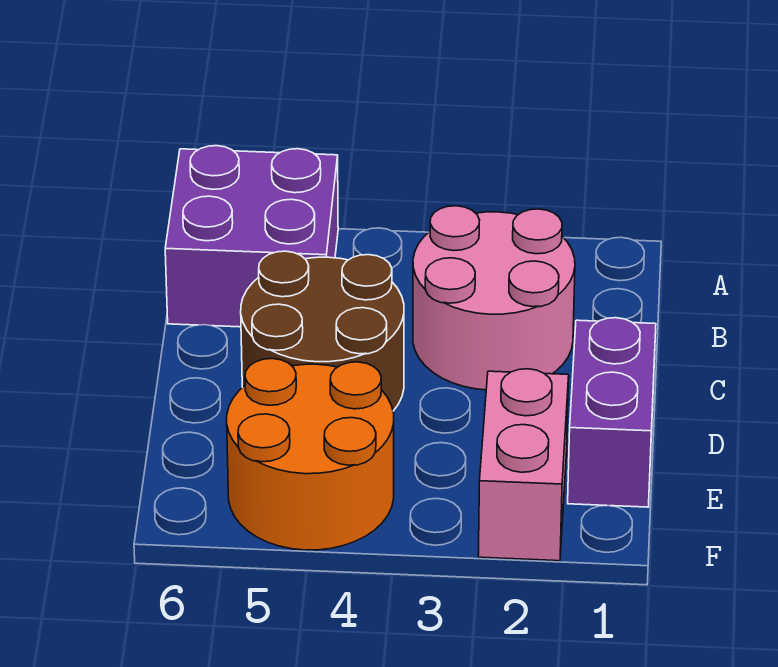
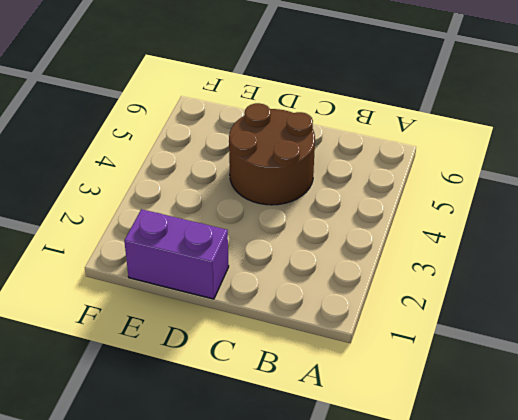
none -> purple brick A5:B6 level 1
none -> pink round brick B2:C3 level 1

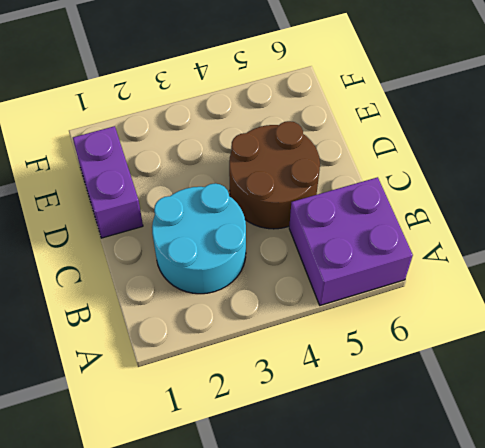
cyan round brick B2:C3 level 1 -> pink round brick B2:C3 level 1
none -> pink brick E2:F2 level 1
none -> orange round brick E4:F5 level 1

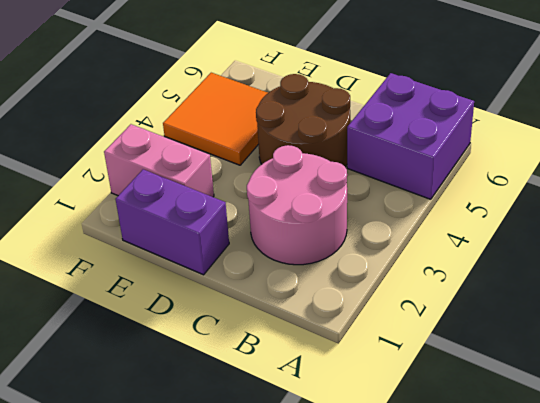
orange tile E4:F5 level 1 -> orange round brick E4:F5 level 1

